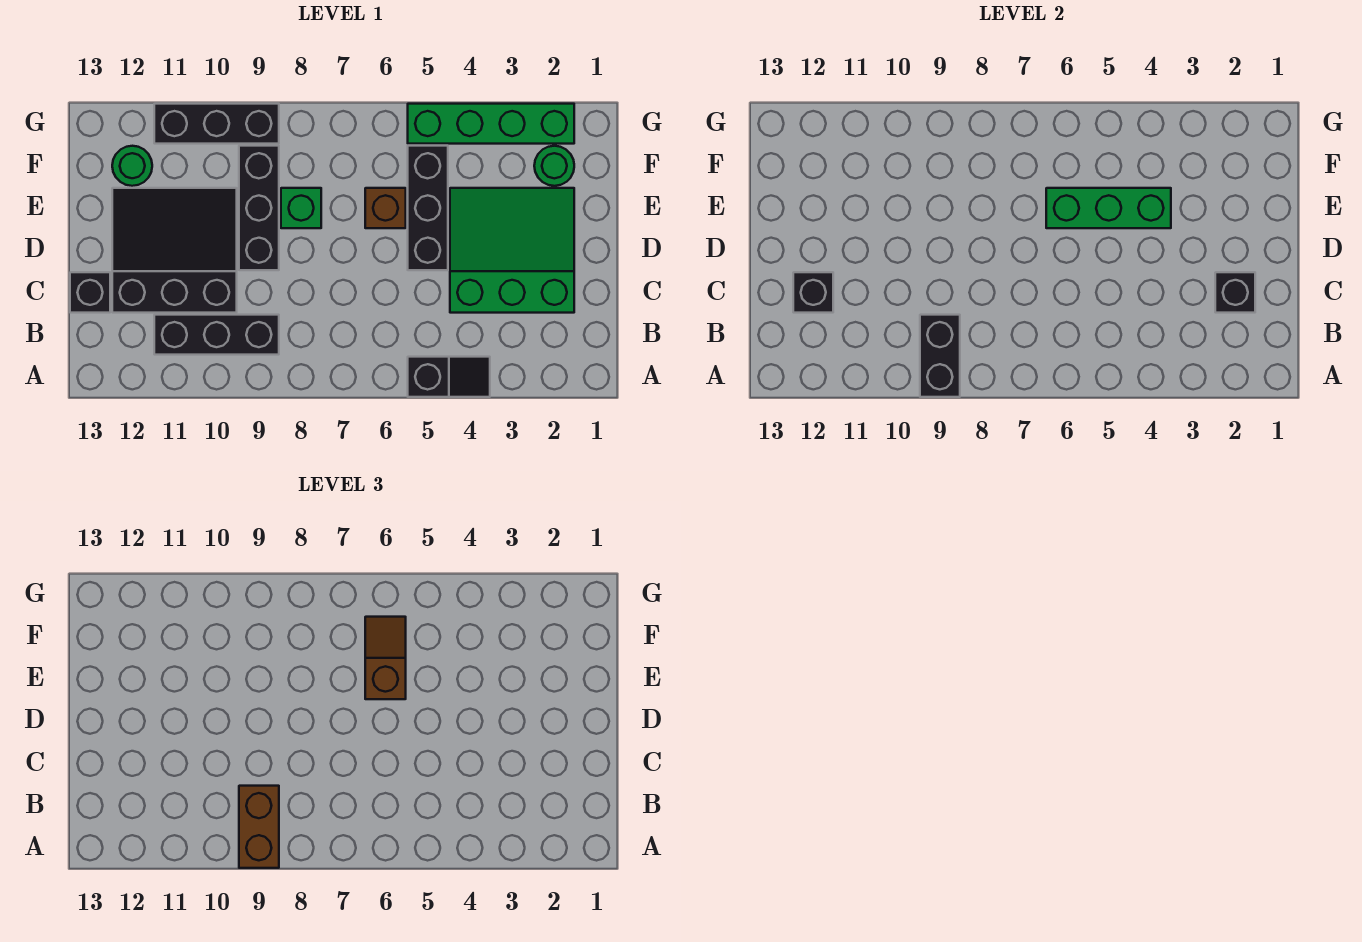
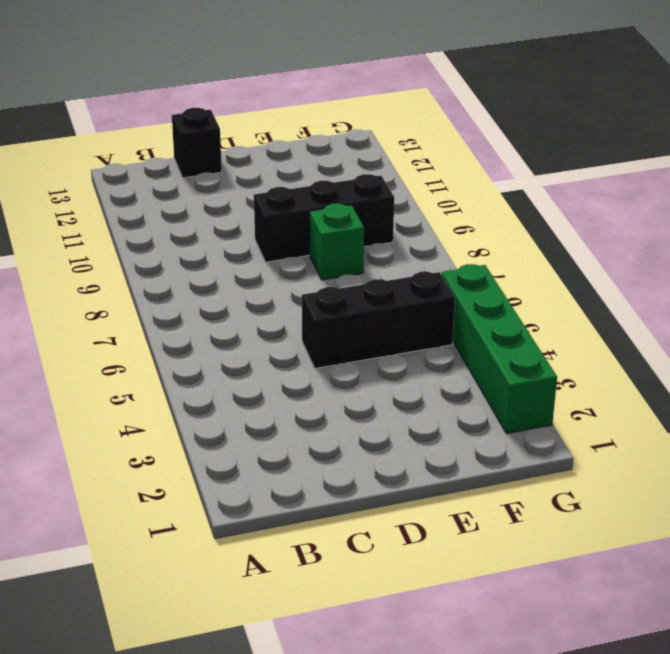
none -> black slope A4:A5 level 1 top 5
none -> black brick B9:B11 level 1
none -> green slope C2:E4 level 1 top C

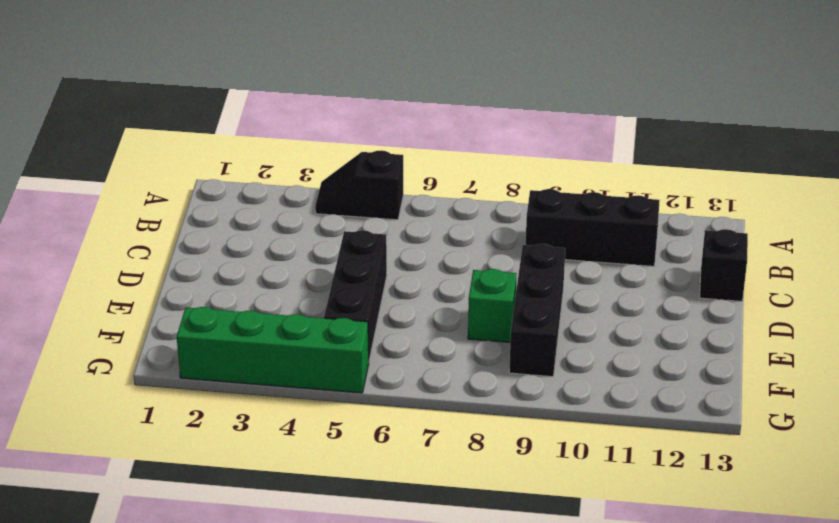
none -> green slope C2:E4 level 1 top C
none -> black slope C10:E12 level 1 top C
none -> brown brick E6 level 1

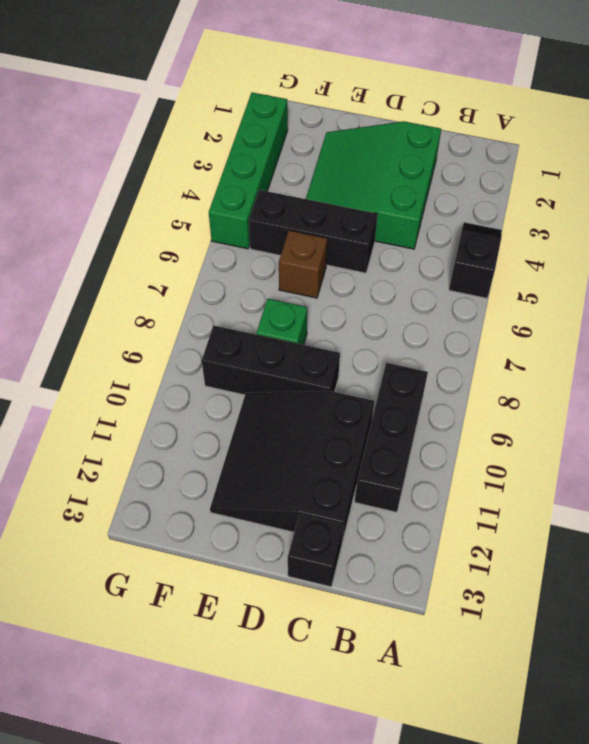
none -> green round brick F2 level 1
none -> green round brick F12 level 1
none -> black brick G9:G11 level 1

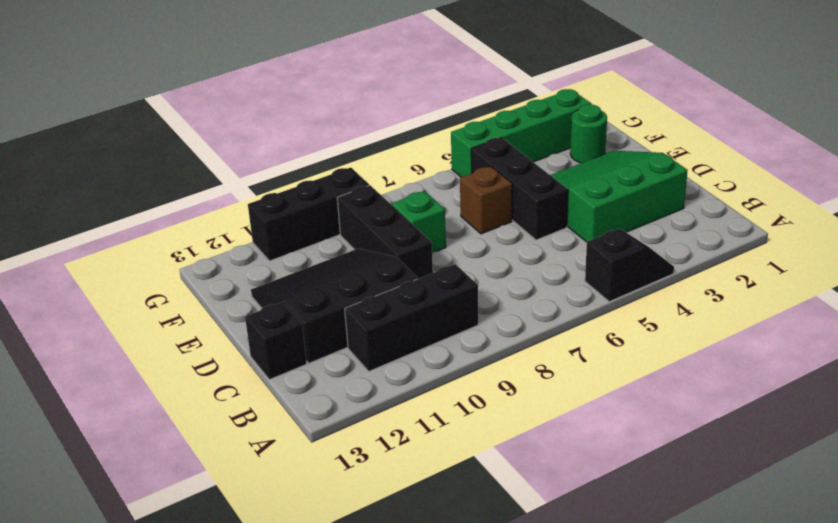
none -> green round brick F12 level 1
none -> black brick A9:B9 level 2
none -> black brick C2 level 2

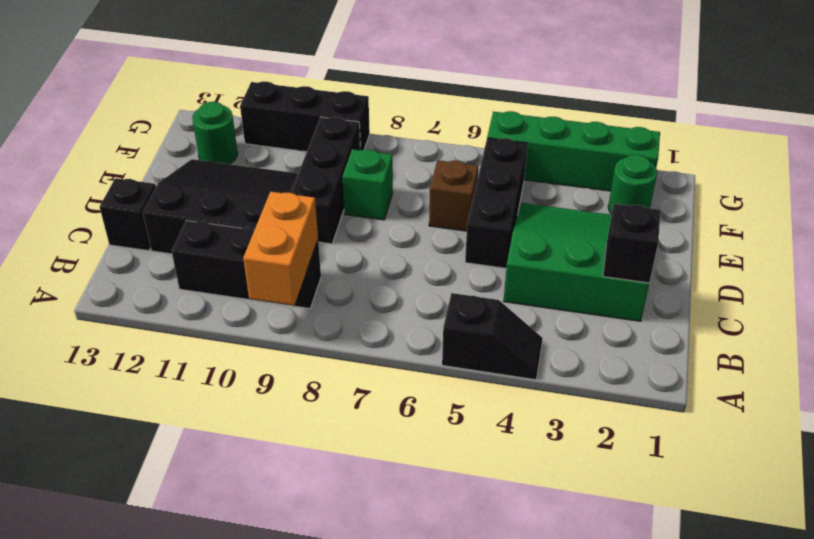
orange brick A9:B9 level 2 -> black brick A9:B9 level 2
none -> black brick C12 level 2
none -> green brick E4:E6 level 2
none -> brown brick A9:B9 level 3

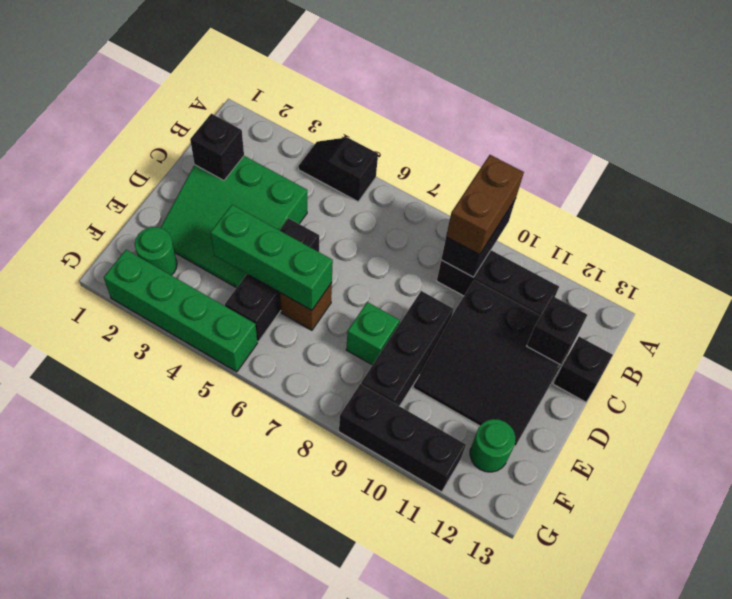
none -> brown slope E6:F6 level 3 top E

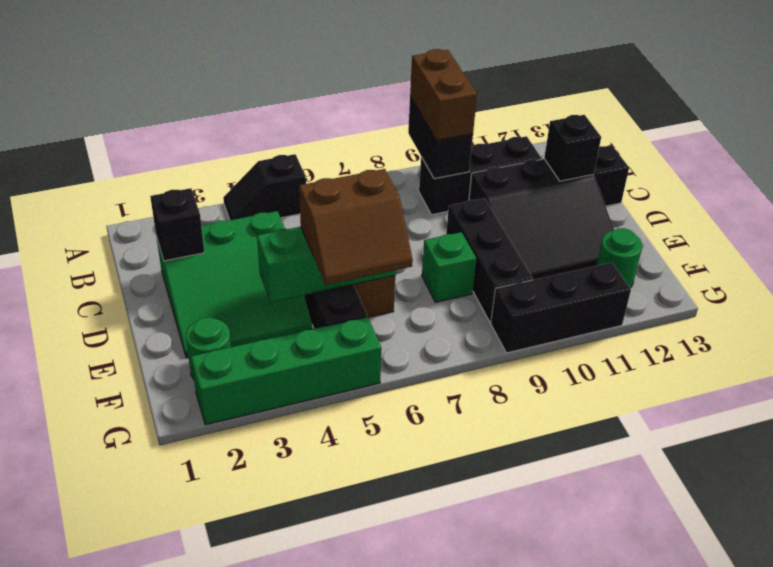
brown slope E5:F6 level 3 top E -> brown slope E6:F6 level 3 top E

